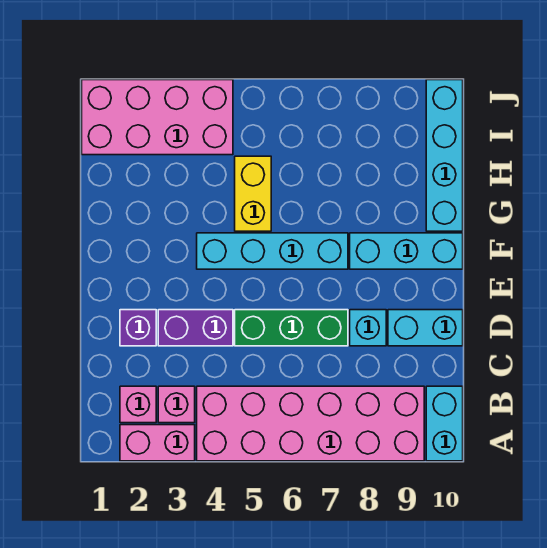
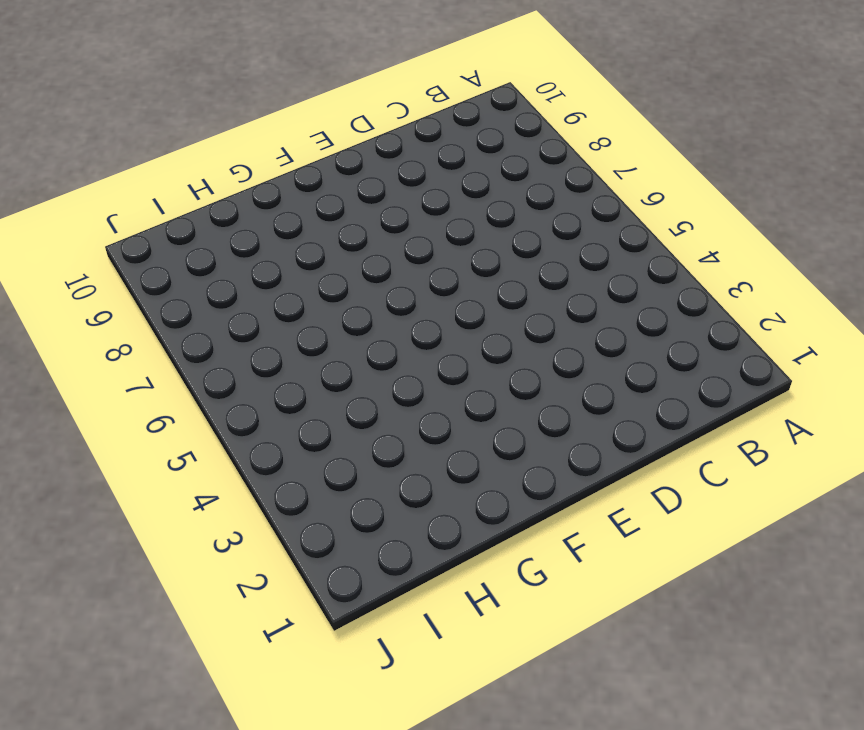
none -> pink brick A2:A3 level 1
none -> pink brick A4:B9 level 1
none -> cyan brick A10:B10 level 1

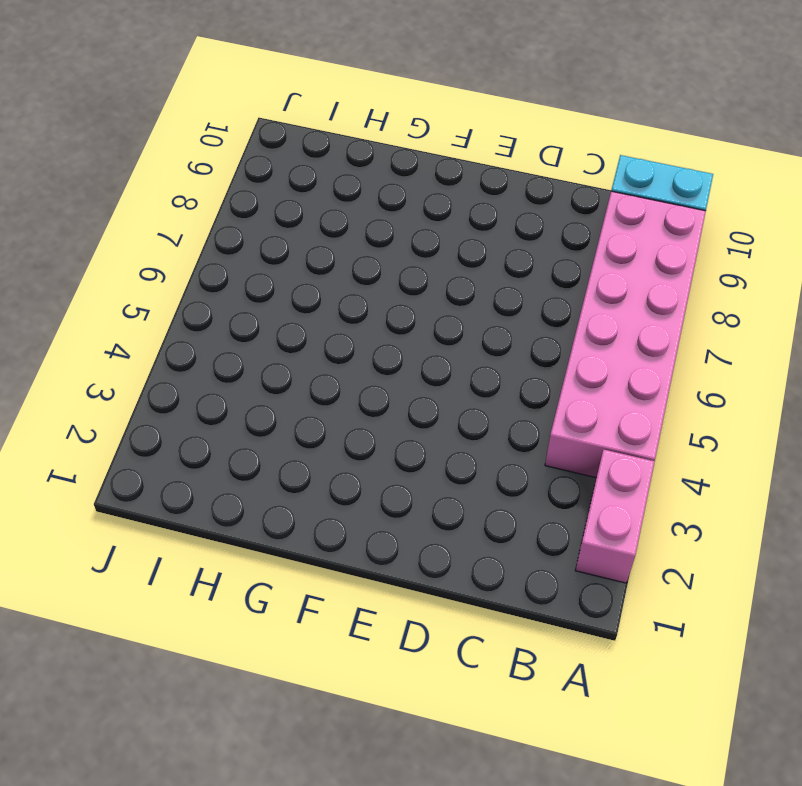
none -> pink brick B2 level 1
none -> pink brick B3 level 1
none -> purple brick D2 level 1

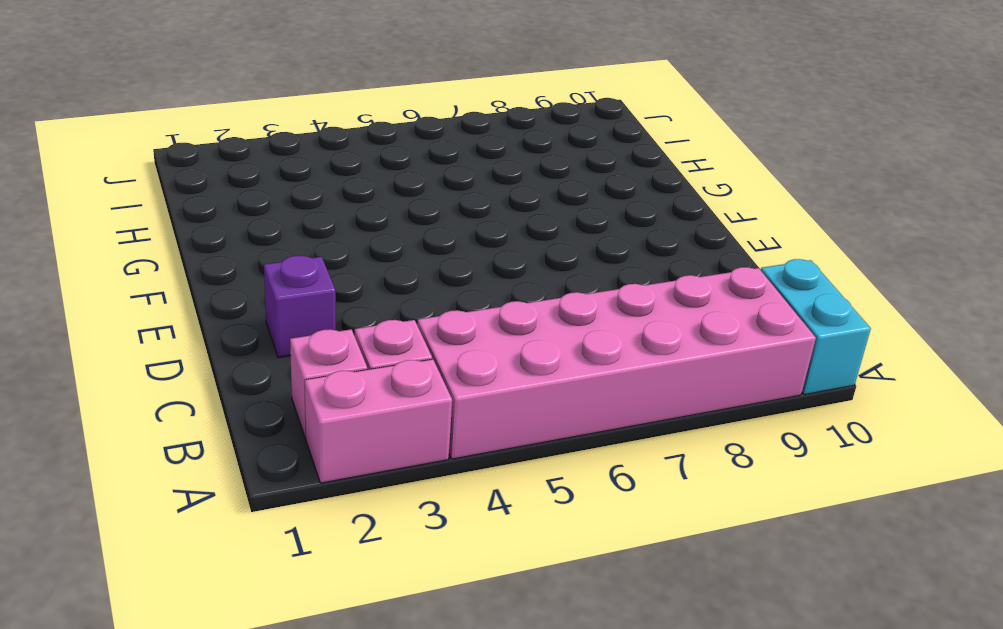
none -> purple brick D3:D4 level 1
none -> green brick D5:D7 level 1
none -> cyan brick D8 level 1

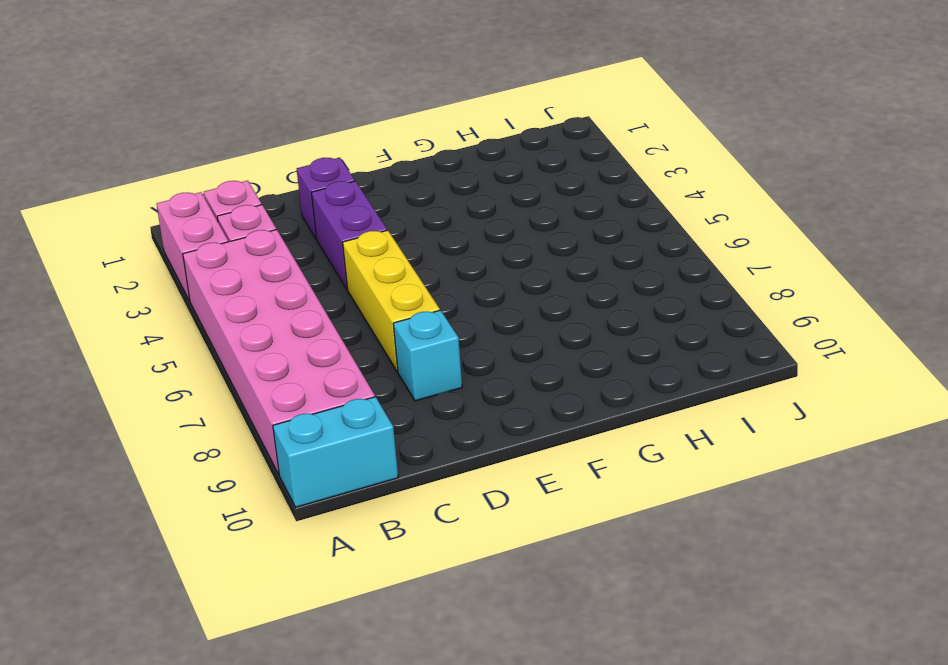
yellow brick D5:D7 level 1 -> green brick D5:D7 level 1
none -> cyan brick D9:D10 level 1
none -> cyan brick F4:F7 level 1
none -> cyan brick F8:F10 level 1

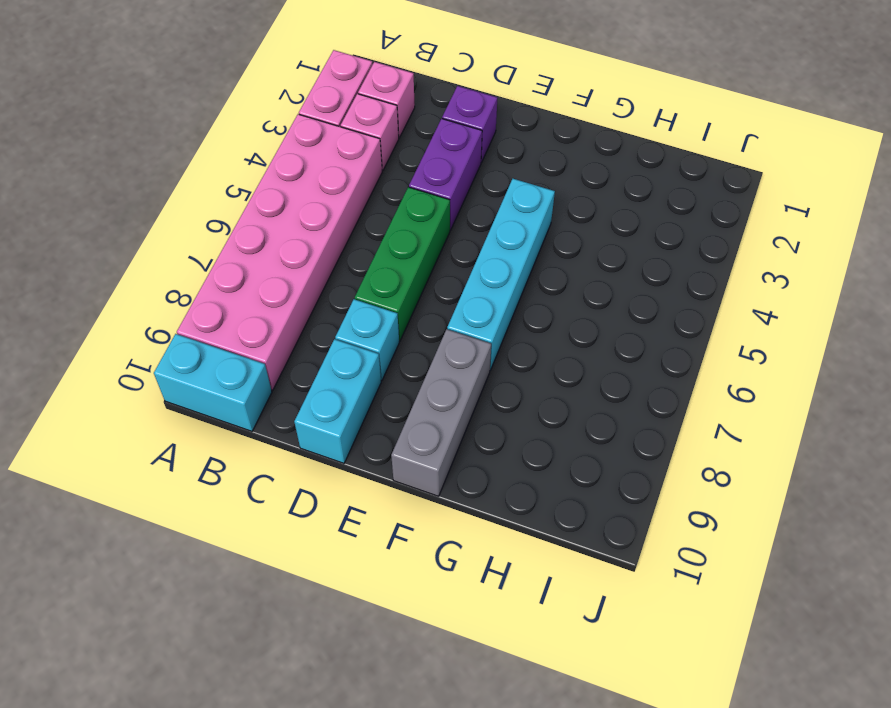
grey brick F8:F10 level 1 -> cyan brick F8:F10 level 1
none -> yellow brick G5:H5 level 1
none -> cyan brick G10:J10 level 1
none -> pink brick I1:J4 level 1

